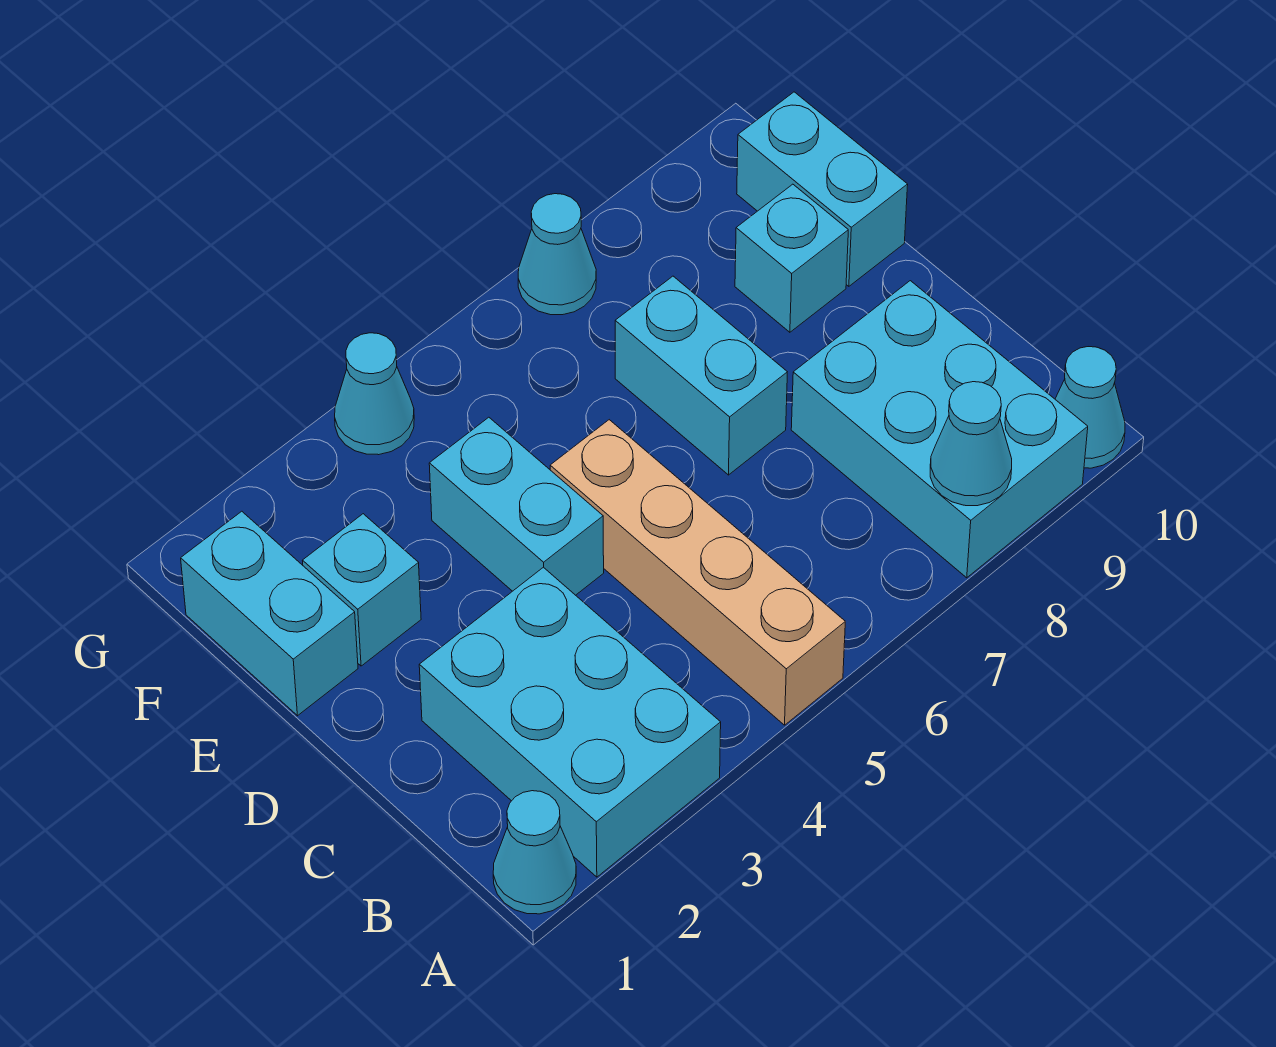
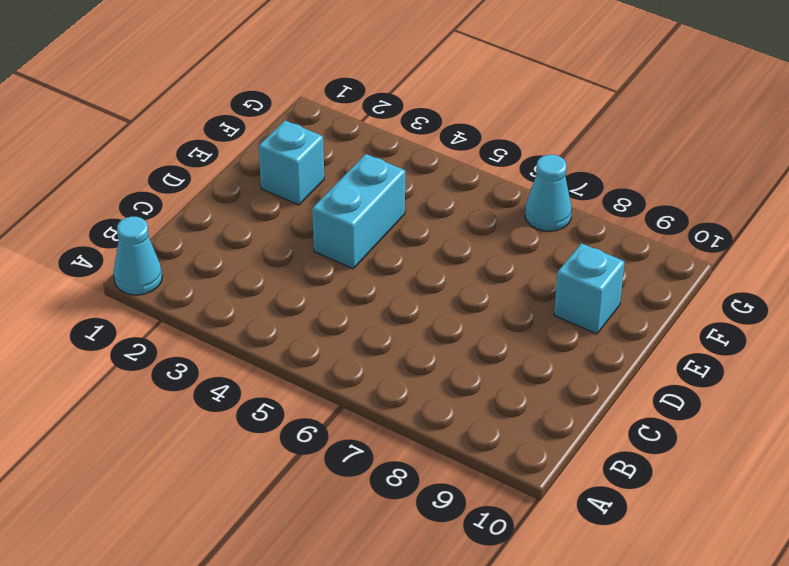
none -> cyan brick A2:C3 level 1
none -> tan brick A5:D5 level 1
none -> cyan brick A8:C9 level 1

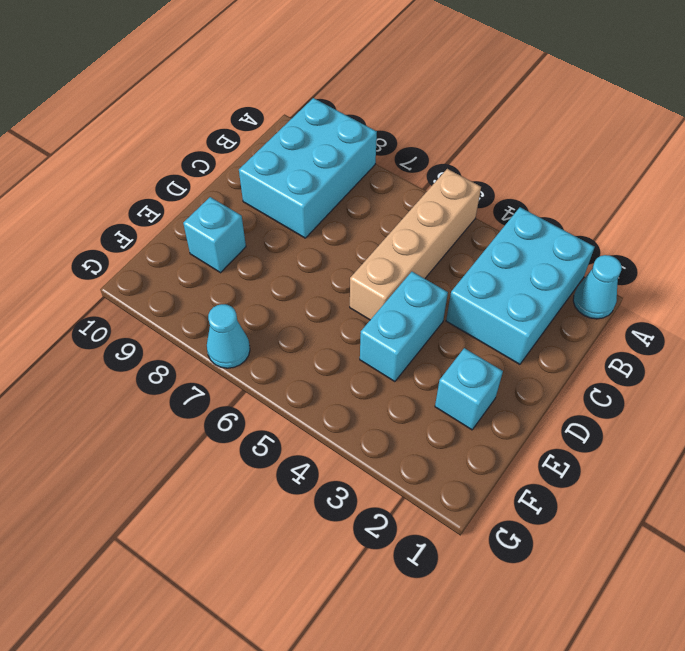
none -> cyan cone A10 level 1
none -> cyan brick D7:E7 level 1
none -> cyan brick E1:F1 level 1

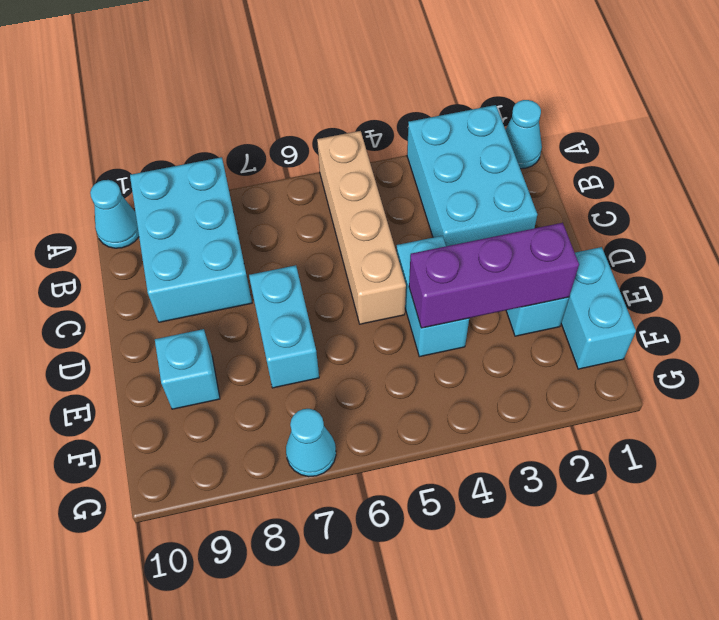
purple brick E2:E4 level 2 -> none
none -> cyan brick E10:F10 level 1
none -> cyan cone G4 level 1
none -> cyan cone A8 level 2

